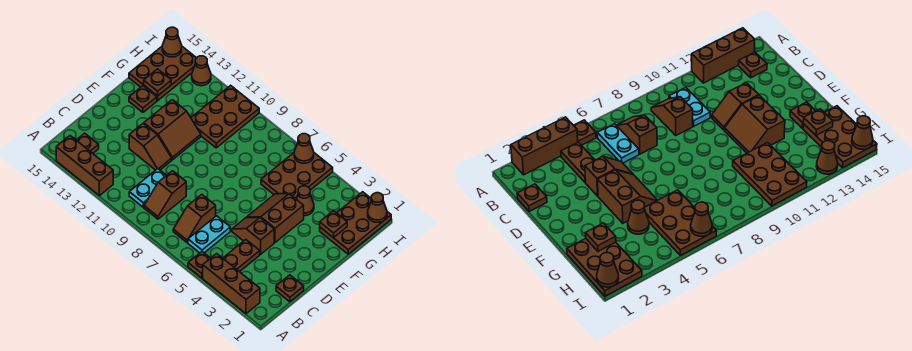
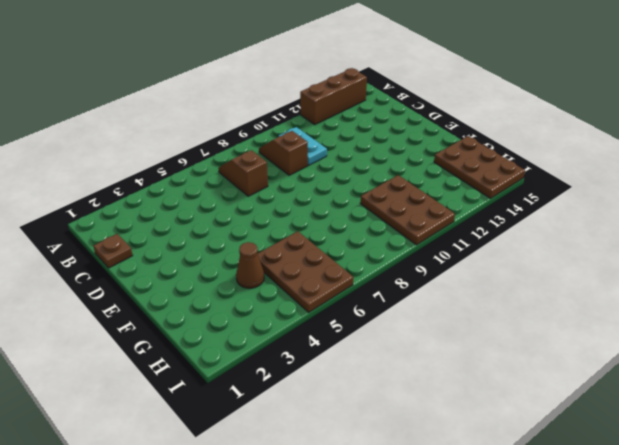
none -> brown brick A2:A4 level 1
none -> brown plate A5 level 1
none -> brown plate B4:C4 level 1

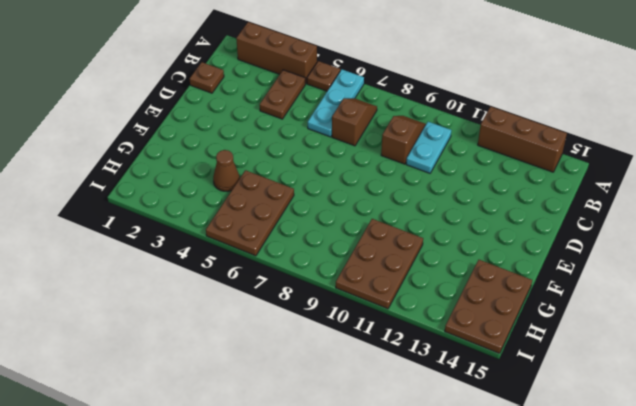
cyan plate A6:C6 level 1 -> cyan plate B6:C6 level 1
none -> brown plate B14 level 1
none -> brown slope D4:D5 level 1 top 4
none -> brown slope D11:D12 level 1 top 12

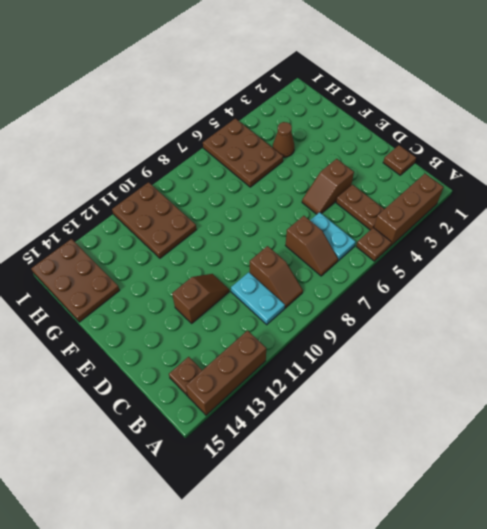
none -> brown slope E4:F5 level 1 top 4
none -> brown slope E11:F12 level 1 top 12
none -> brown plate F14 level 1

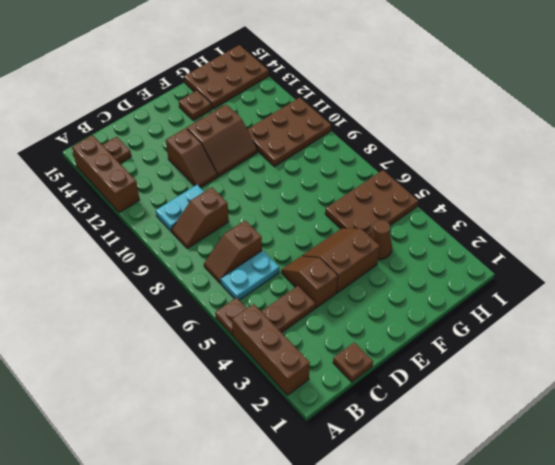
none -> brown plate G1:I2 level 1
none -> brown cone I13 level 1
none -> brown plate G2 level 2

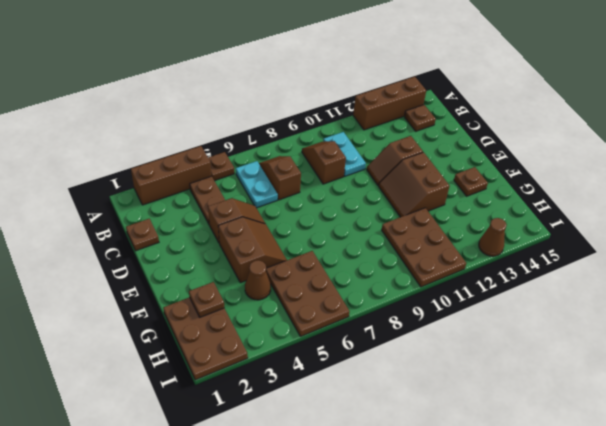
none -> brown plate G14:I15 level 1
none -> brown plate G14 level 2
none -> brown cone I1 level 2

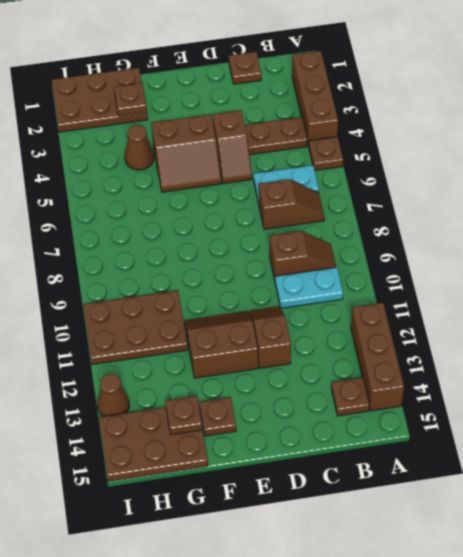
none -> brown plate G5:I6 level 1
none -> brown cone I1 level 2
none -> brown cone I6 level 2

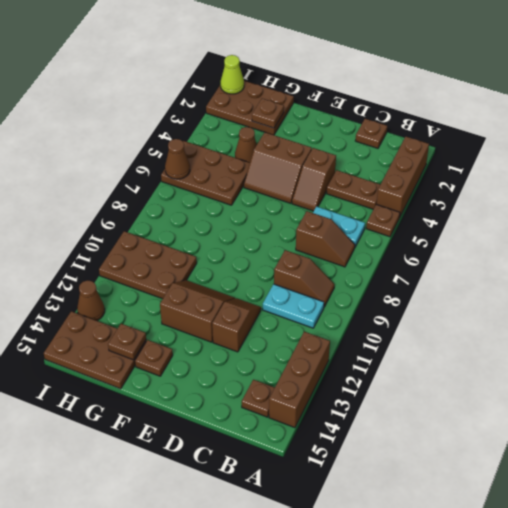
lime cone I1 level 2 -> brown cone I1 level 2
none -> brown cone I15 level 2

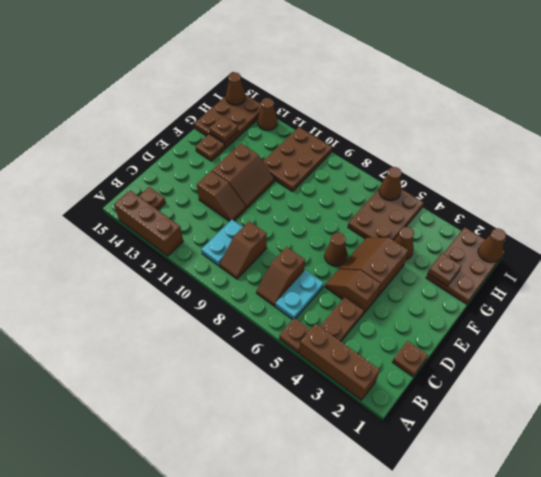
brown cone E6 level 1 -> none

